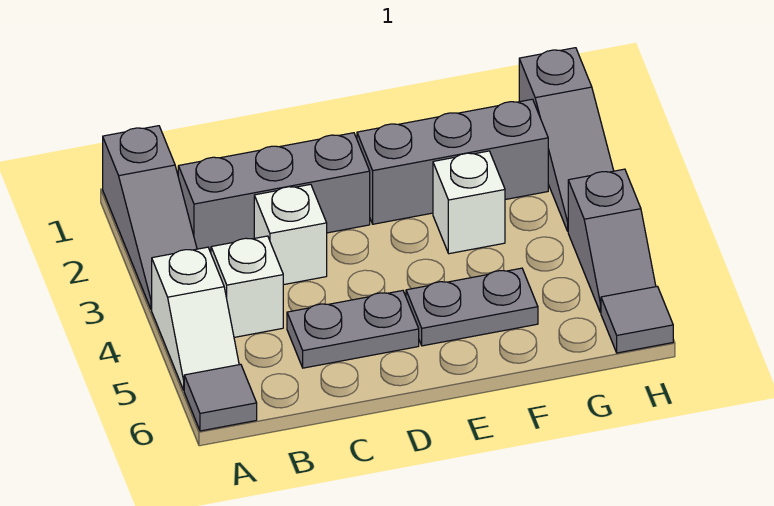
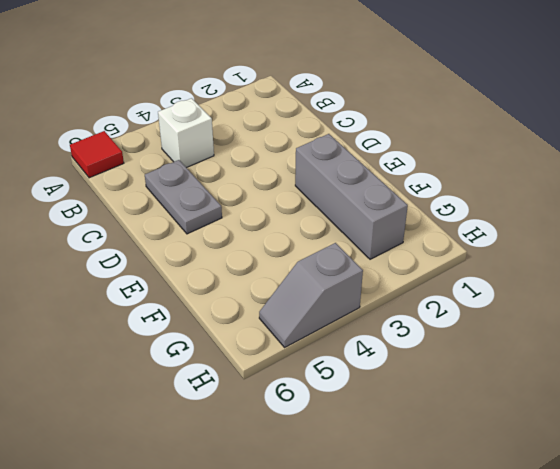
red tile A6 level 1 -> grey tile A6 level 1
none -> grey slope A1:A3 level 1 top 1
none -> white slope A4:A5 level 1 top 4
none -> grey brick B2:D2 level 1

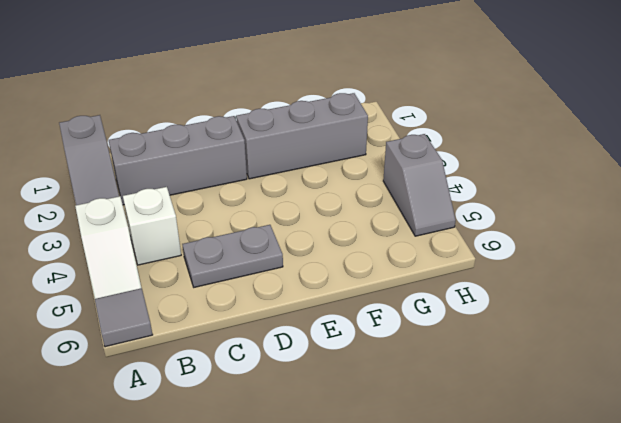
none -> white brick C3 level 1
none -> grey plate E5:F5 level 1
none -> white brick F3 level 1

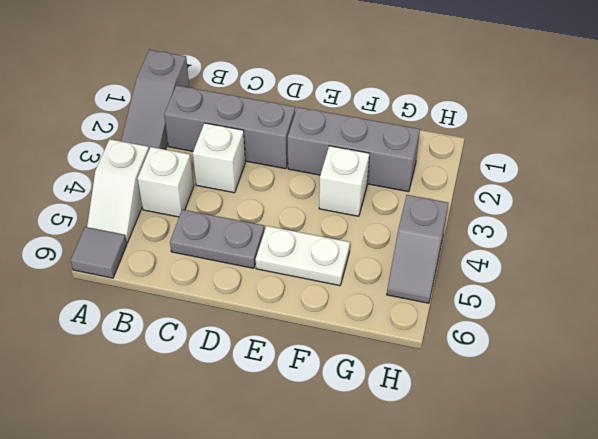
white plate E5:F5 level 1 -> grey plate E5:F5 level 1
none -> grey slope H1:H3 level 1 top 1
none -> grey tile H6 level 1

